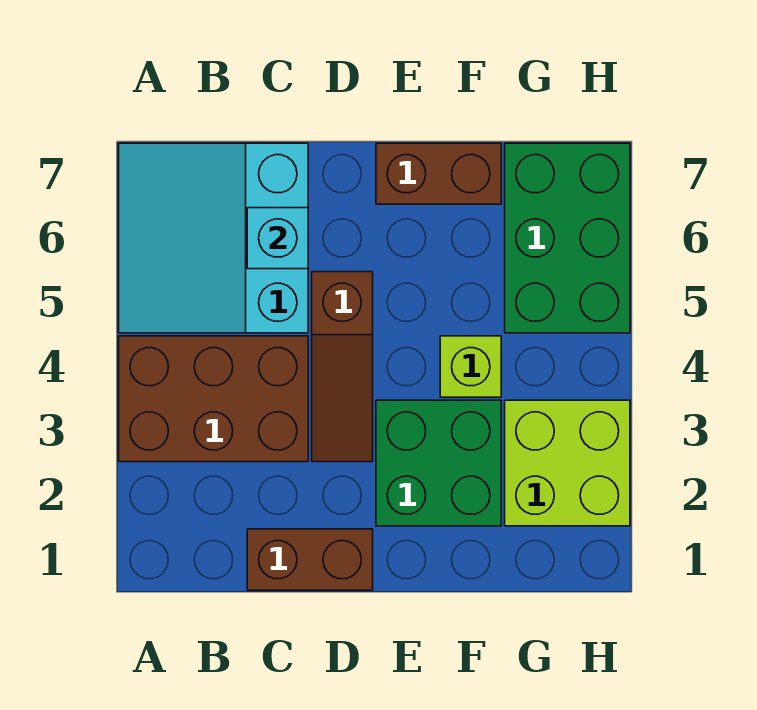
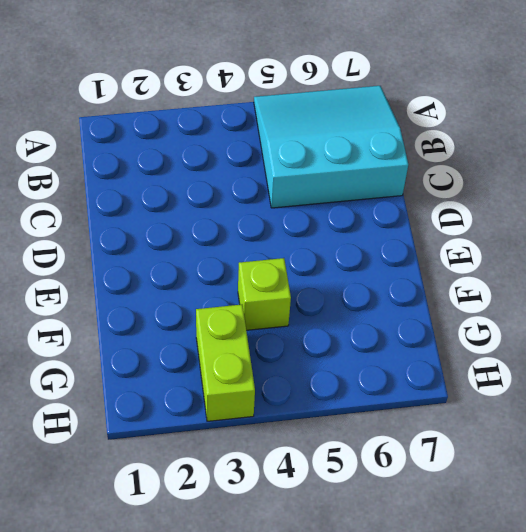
lime brick G3:H3 level 1 -> lime brick G2:H3 level 1
none -> brown brick A3:C4 level 1
none -> brown brick C1:D1 level 1

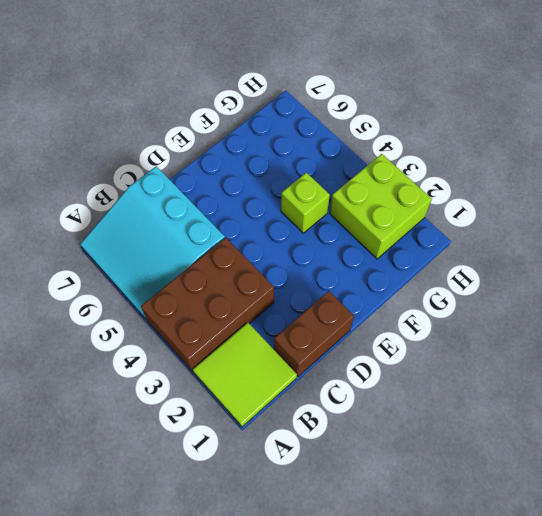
lime tile A1:B2 level 1 -> none
none -> brown slope D3:D5 level 1 top 5
none -> green brick E2:F3 level 1

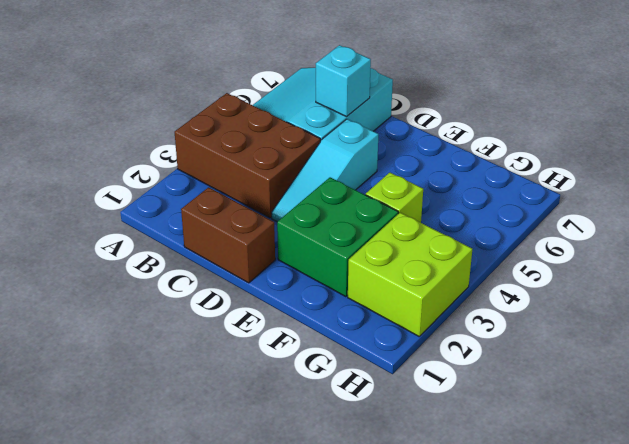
cyan slope D3:D5 level 1 top 5 -> brown slope D3:D5 level 1 top 5
none -> brown brick E7:F7 level 1
none -> green brick G5:H7 level 1

